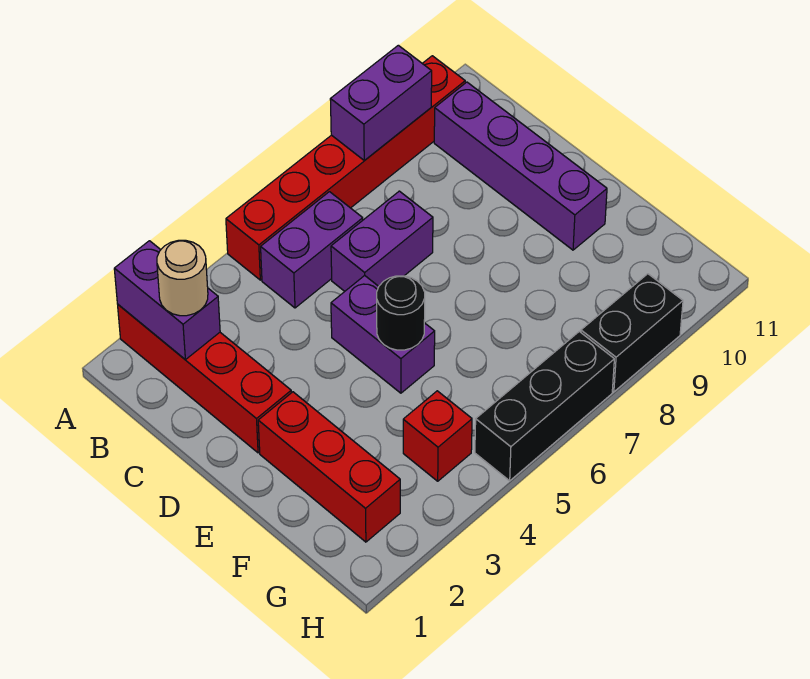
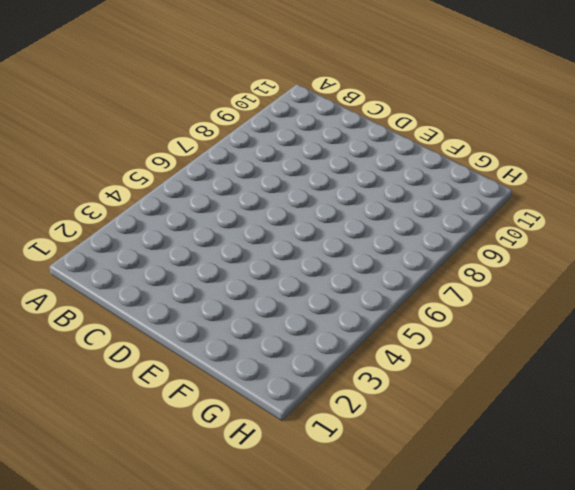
none -> red brick A2:D2 level 1
none -> red brick A5:A10 level 1
none -> purple brick B5:B6 level 1

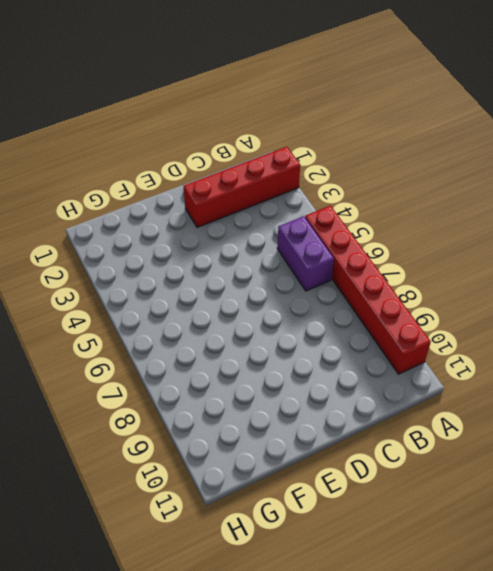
none -> purple brick B10:E10 level 1
none -> purple brick C6:C7 level 1
none -> purple brick D5:E5 level 1

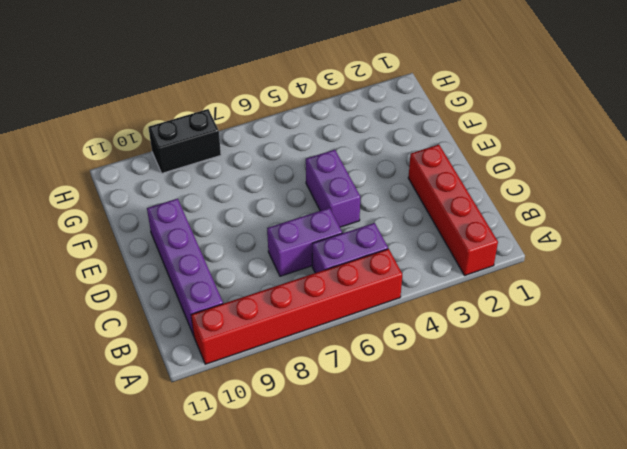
none -> red brick E2:G2 level 1
none -> red brick G4 level 1
none -> black brick H5:H7 level 1

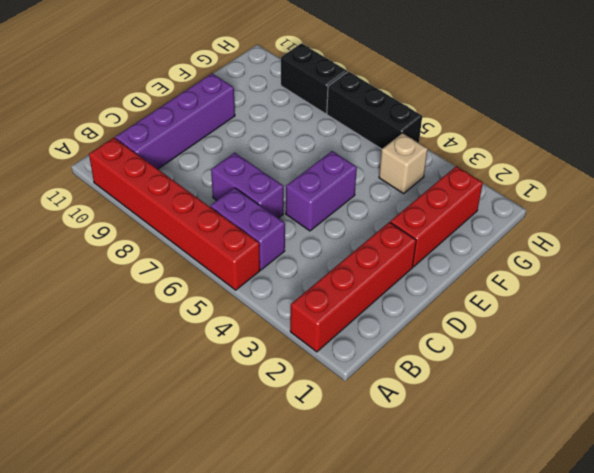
tan brick G4 level 1 -> red brick G4 level 1
none -> purple brick A2:B2 level 2
none -> purple brick A8:A9 level 2
none -> black round brick E5 level 2

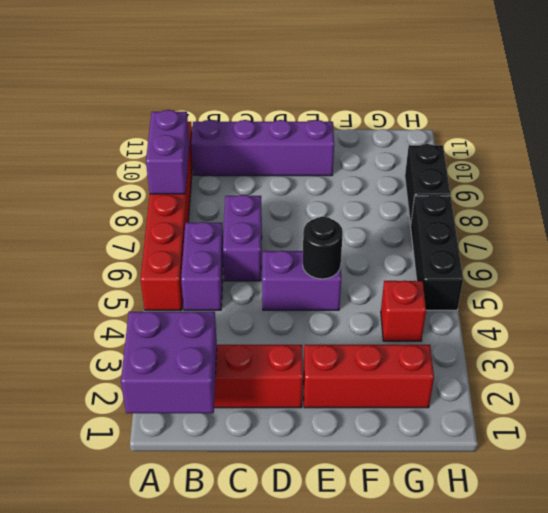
purple brick A1:B2 level 2 -> purple brick A2:B2 level 2
none -> tan round brick B2 level 3

